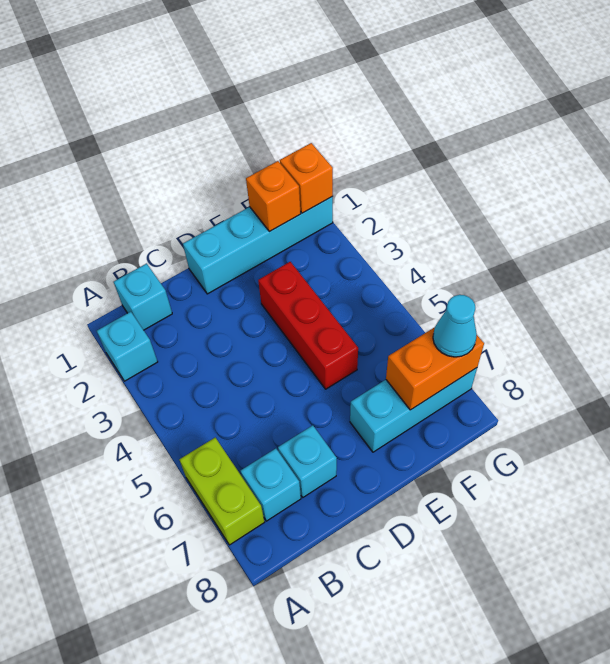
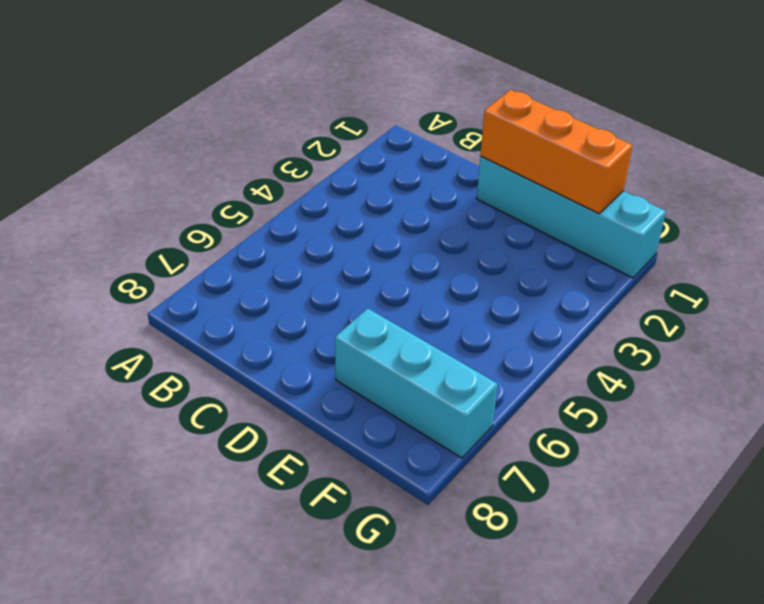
orange brick D1:F1 level 2 -> orange brick F1 level 2
none -> cyan brick A2 level 1
none -> lime brick A6:A7 level 1
none -> cyan brick B1 level 1

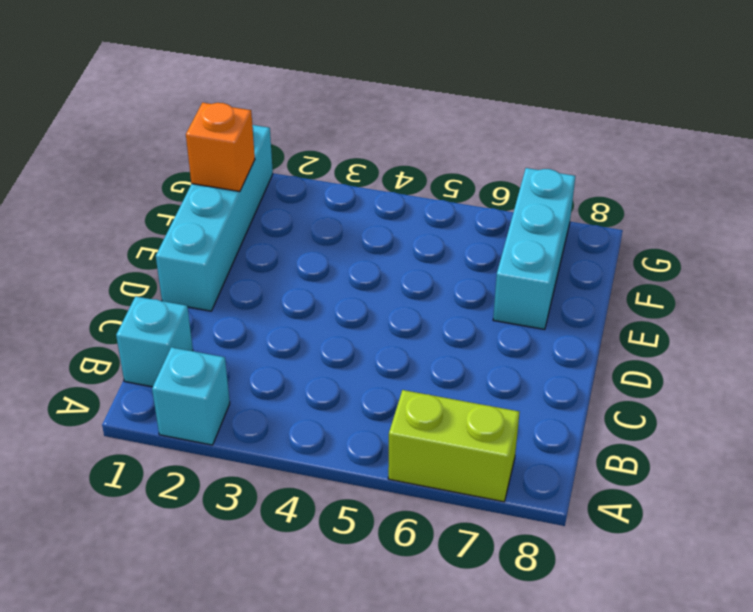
none -> cyan brick B7 level 1
none -> cyan brick C7 level 1
none -> red brick E3:E5 level 1

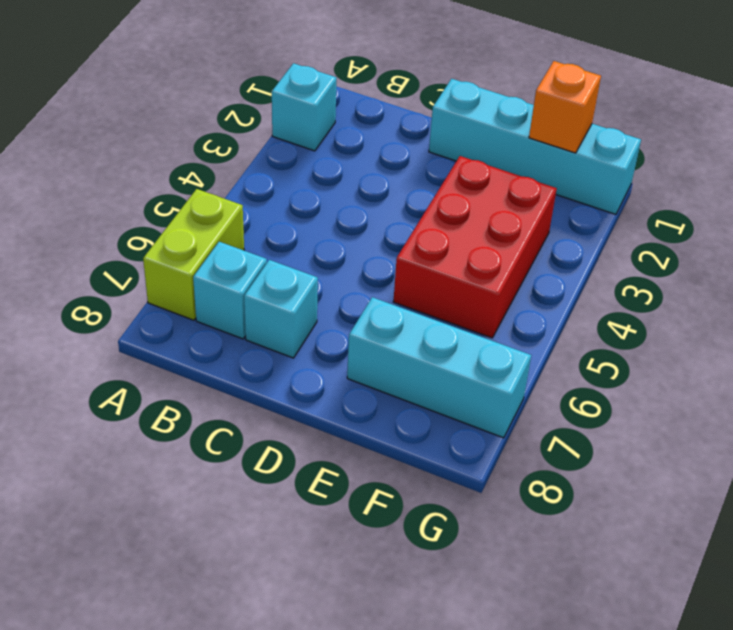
red brick E3:F5 level 1 -> red brick E3:E5 level 1
none -> cyan brick B1 level 1
none -> orange brick F7:G7 level 2
none -> orange brick G1 level 2

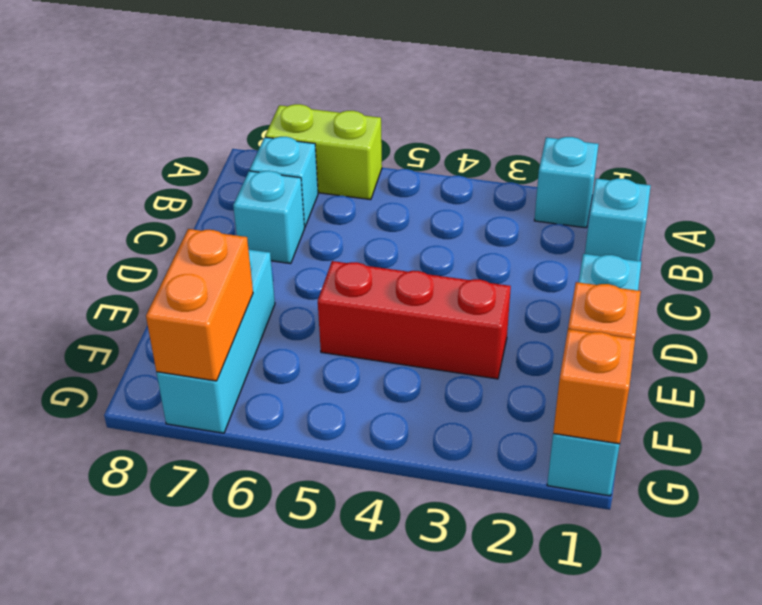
none -> cyan cone G7 level 3

